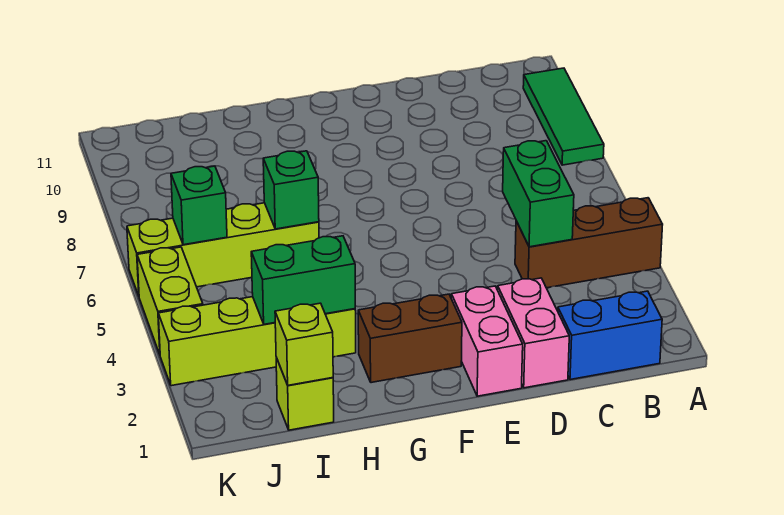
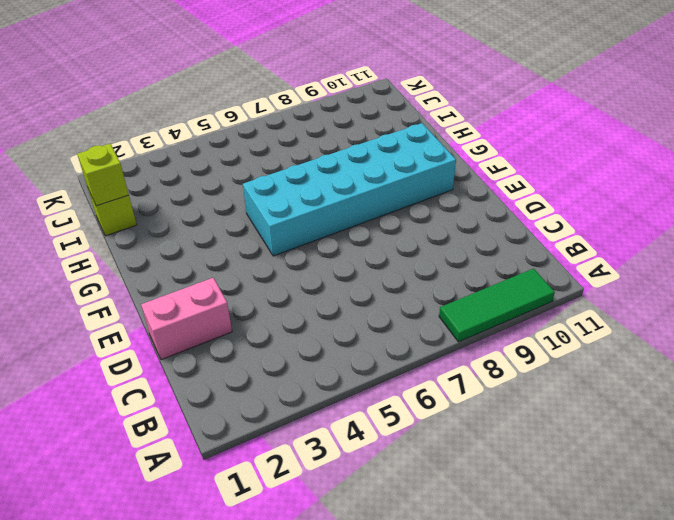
cyan brick F5:G10 level 1 -> none
none -> brown brick A4:C4 level 1
none -> blue brick B1:C1 level 1
none -> pink brick E1:E2 level 1

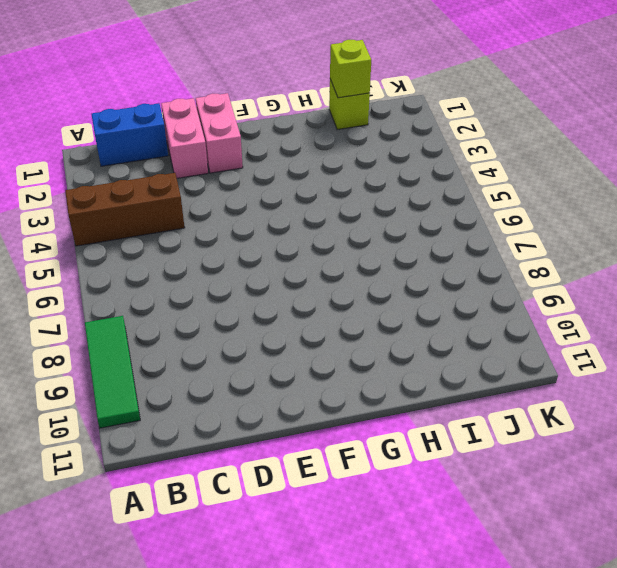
none -> brown brick F2:G2 level 1
none -> lime brick H3:K3 level 1
none -> lime brick H6:K6 level 1

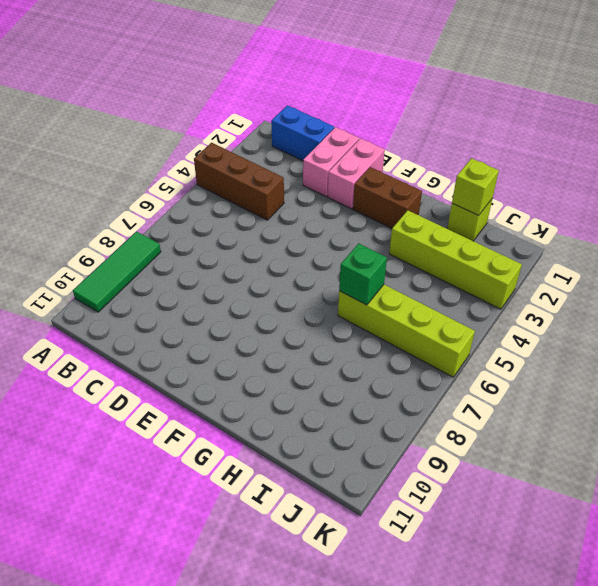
none -> lime brick K4:K5 level 1
none -> green brick C4:C5 level 2
none -> green brick H3:I3 level 2

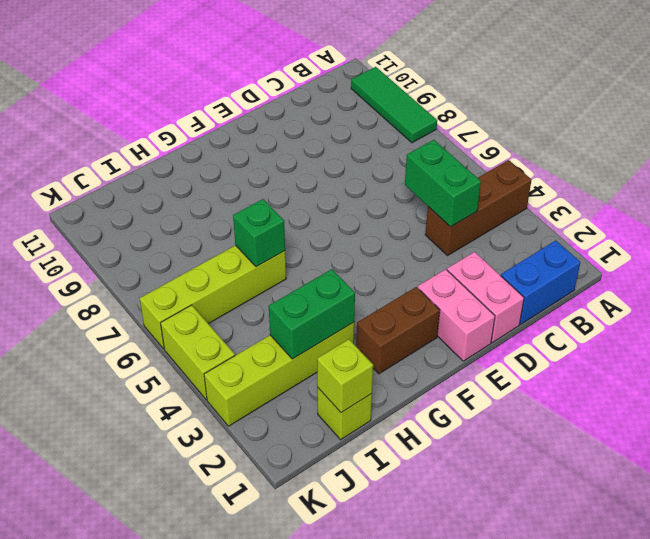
none -> green brick J6 level 2

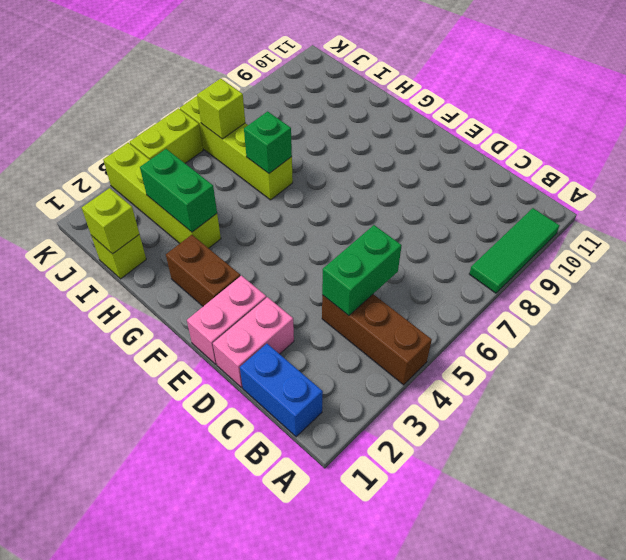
lime brick J6 level 2 -> green brick J6 level 2

